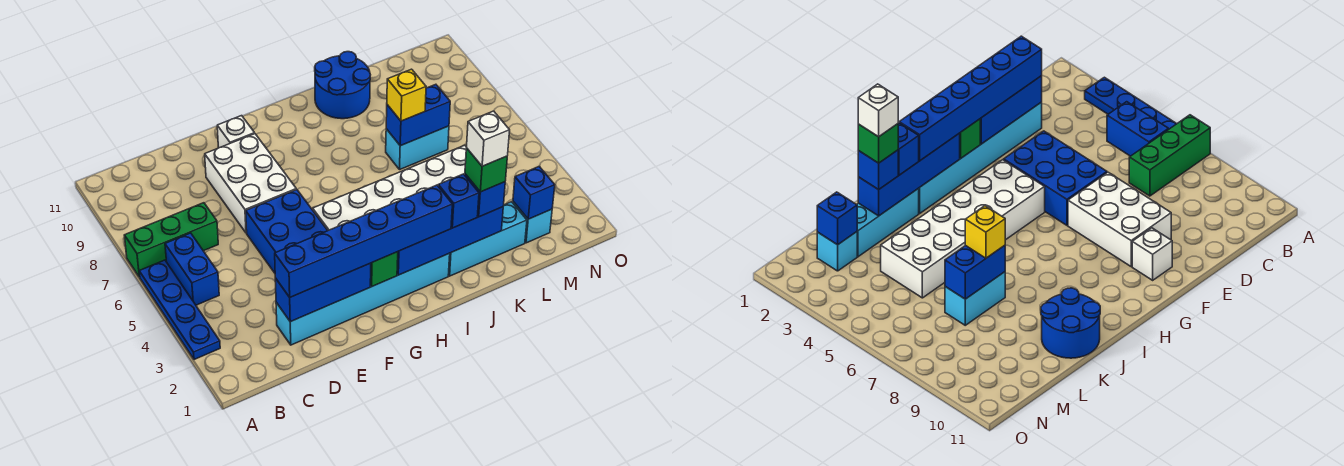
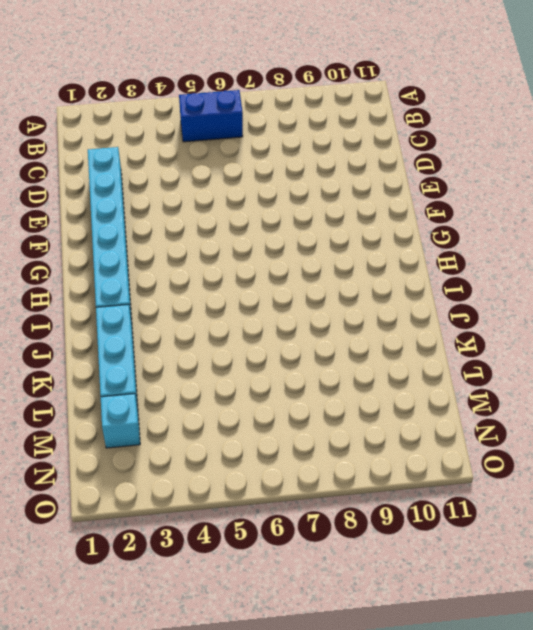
none -> blue plate A3:A6 level 1
none -> green brick A7:C7 level 1
none -> blue brick E4:F6 level 1

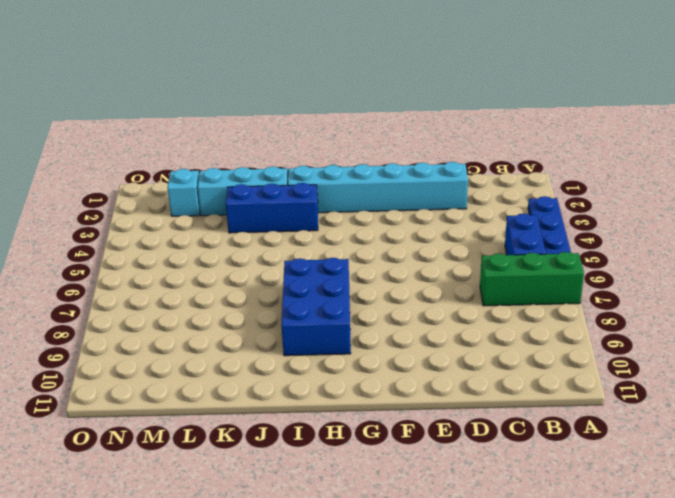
blue brick H7:I9 level 1 -> blue brick E4:F6 level 1
blue brick I3:K3 level 1 -> blue brick D2:F2 level 2
none -> white brick E7:F9 level 1
none -> white brick F10 level 1
none -> white brick G4:L5 level 1

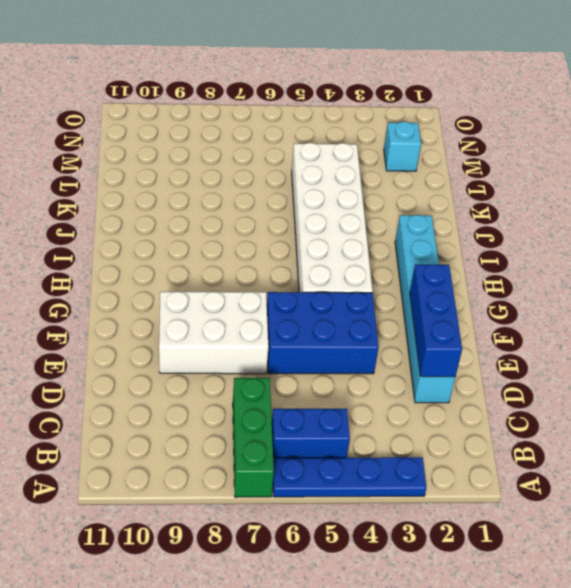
none -> white brick F10 level 1
none -> cyan brick J2:L2 level 1
none -> blue round brick J10:K11 level 1

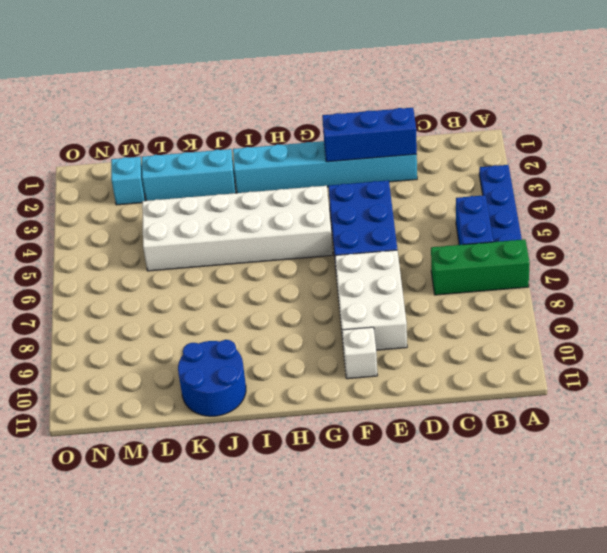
none -> cyan brick K7:L7 level 1
none -> green brick G2 level 2
none -> blue brick H2:K2 level 2

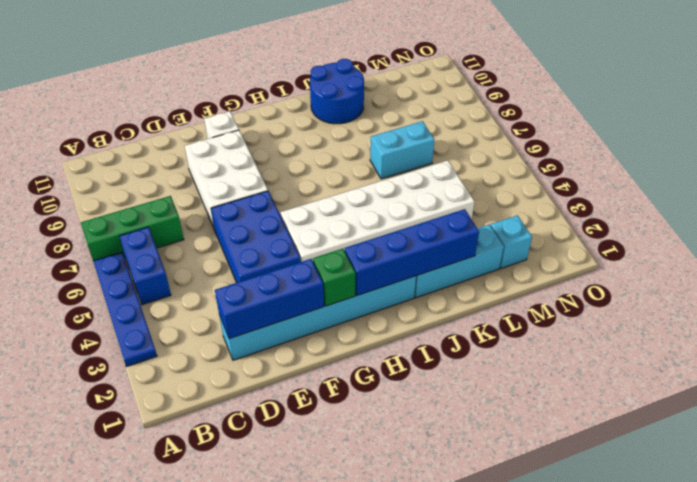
none -> blue brick K7:L7 level 2
none -> blue brick M2 level 2
none -> blue brick D2:I2 level 3

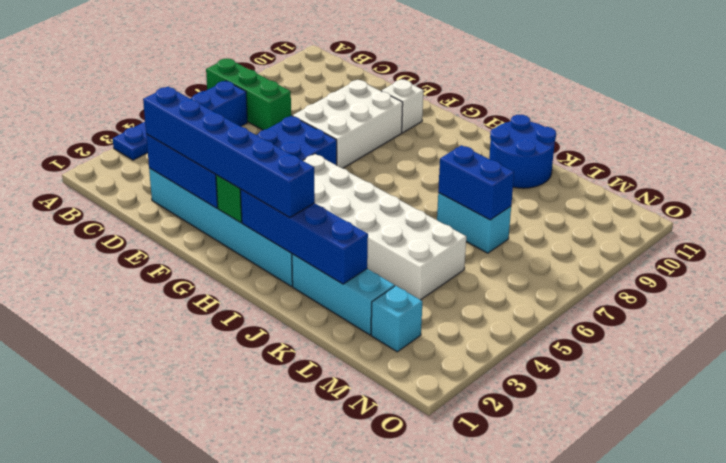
none -> blue brick M2 level 2
none -> blue brick J2 level 3
none -> blue brick K2 level 3

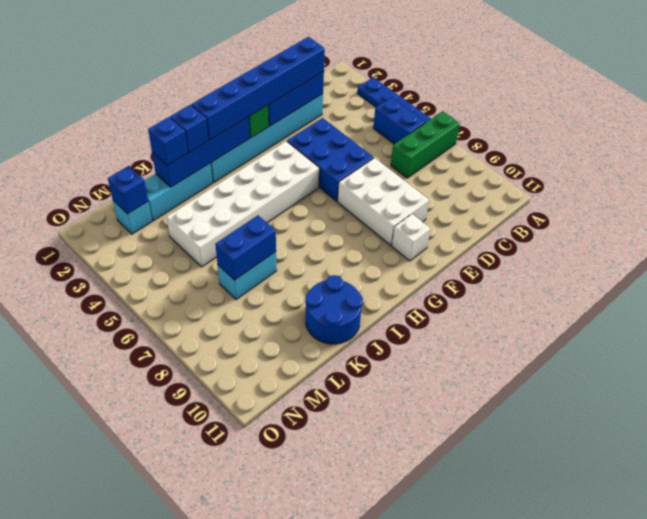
none -> yellow brick K7 level 3
none -> green brick K2 level 4
none -> white brick K2 level 5

